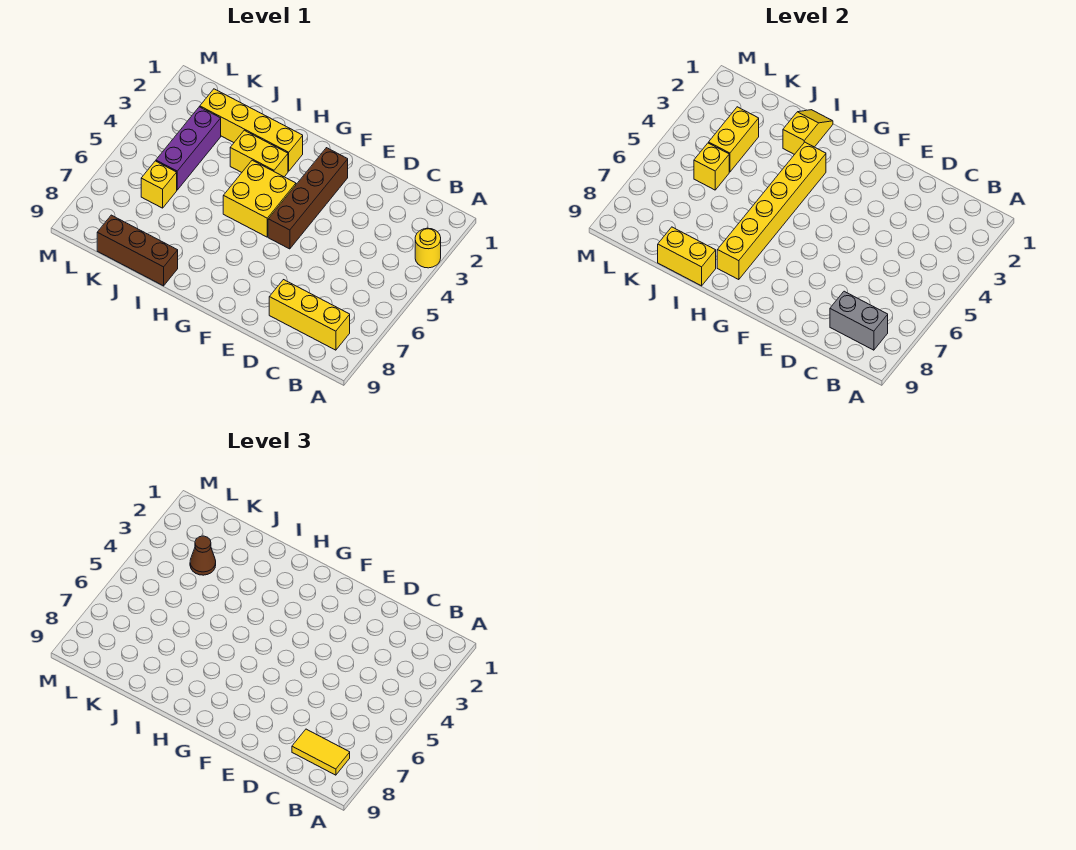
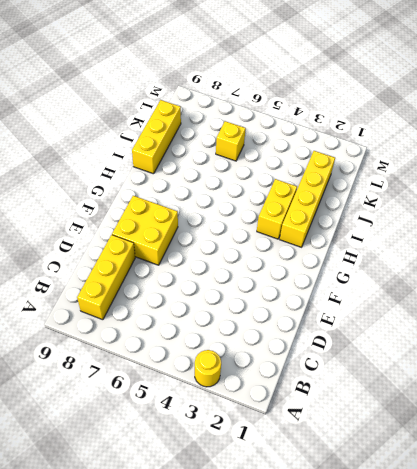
yellow brick E7:F8 level 1 -> yellow brick G4:H5 level 1
yellow brick I9:K9 level 1 -> brown brick I9:K9 level 1
none -> brown brick F2:F5 level 1
none -> purple brick K3:K5 level 1
none -> grey brick B8:C8 level 2

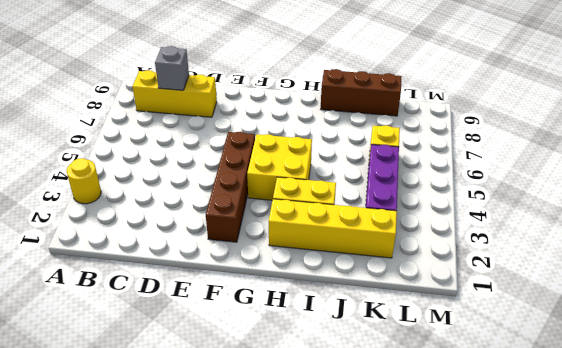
grey brick C8 level 2 -> grey brick B8:C8 level 2
none -> yellow brick H3:H8 level 2
none -> yellow slope I1:I2 level 2 top 2
none -> yellow brick I9:J9 level 2

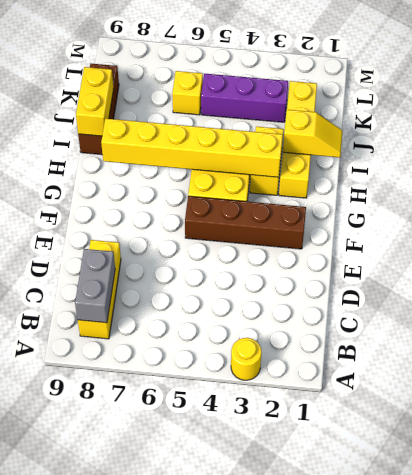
none -> yellow brick K3:K4 level 2
none -> yellow brick K5 level 2
none -> yellow tile B8:C8 level 3

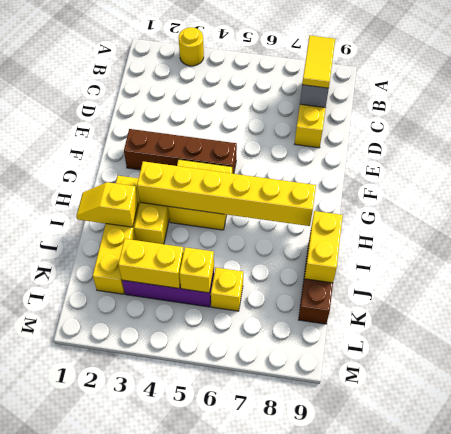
none -> brown cone K3 level 3

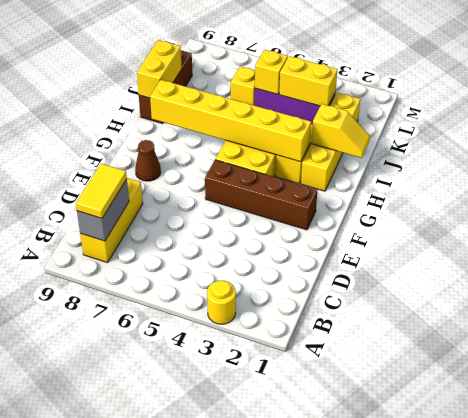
brown cone F8 level 1 -> brown cone K3 level 3

